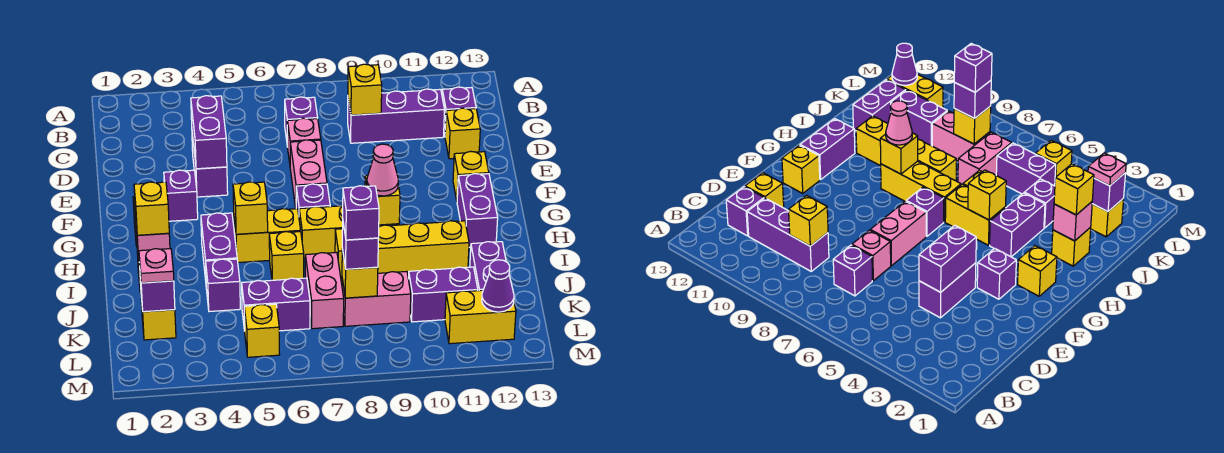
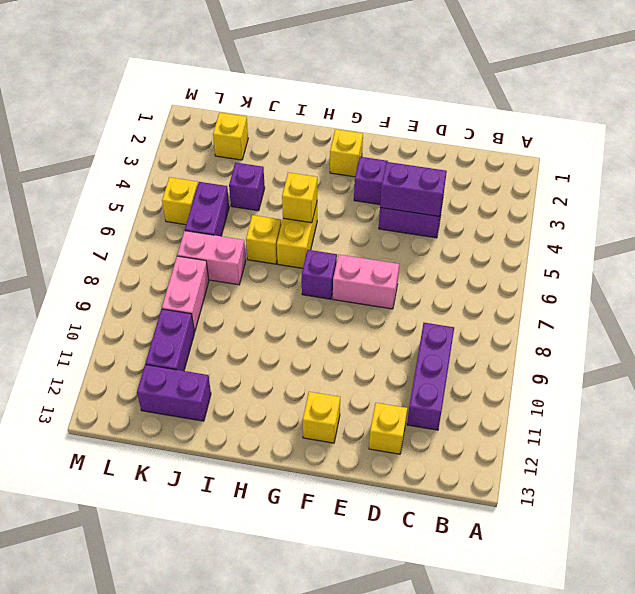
none -> purple brick C7 level 1
none -> purple brick C12 level 1
none -> pink brick D7 level 1
none -> purple brick G12:H12 level 1

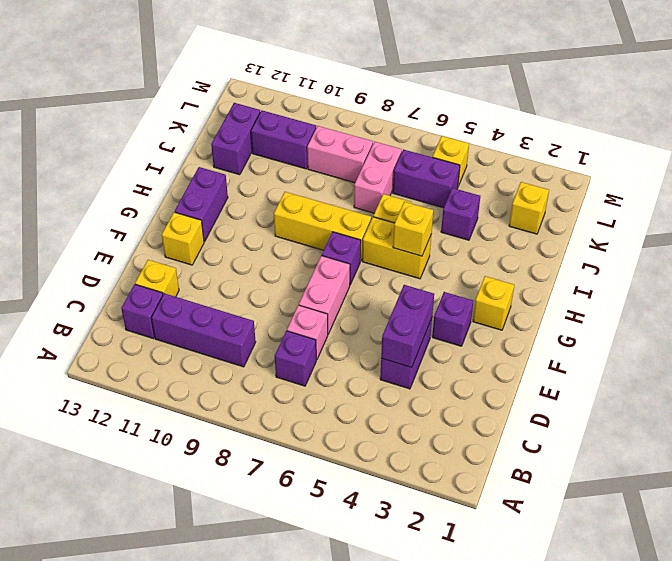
none -> purple brick H4:I4 level 1
none -> yellow brick I2 level 1
none -> yellow brick I8:I11 level 1
none -> yellow brick L11:L12 level 1

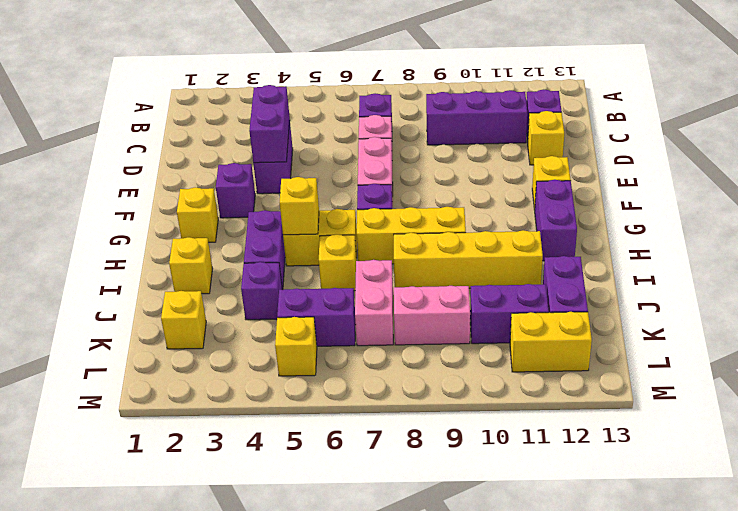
none -> yellow brick C9 level 2
none -> yellow brick H9 level 2
none -> pink brick I2 level 2
none -> purple brick K2 level 2

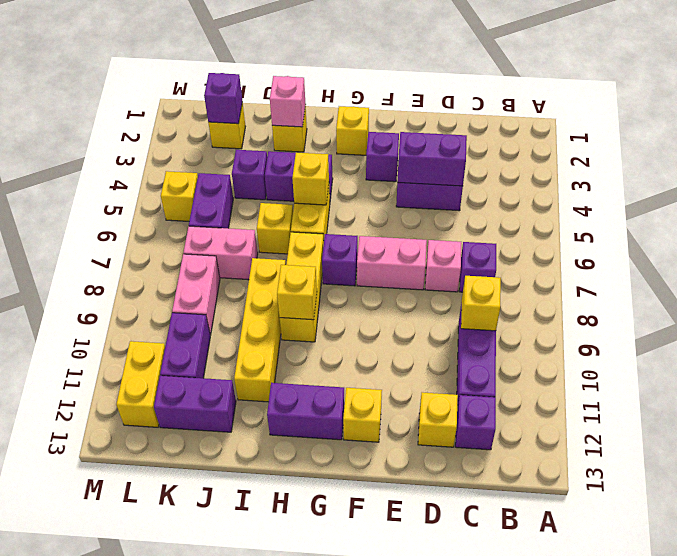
none -> yellow brick K8 level 2
none -> purple cone L12 level 2
none -> pink cone H9 level 3
none -> yellow brick I2 level 3

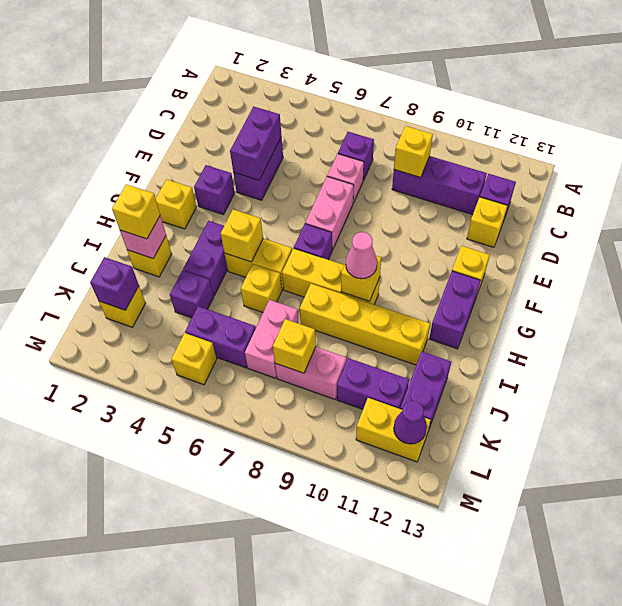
none -> pink plate K2 level 3
none -> purple brick K8 level 3
none -> purple brick K8 level 4

